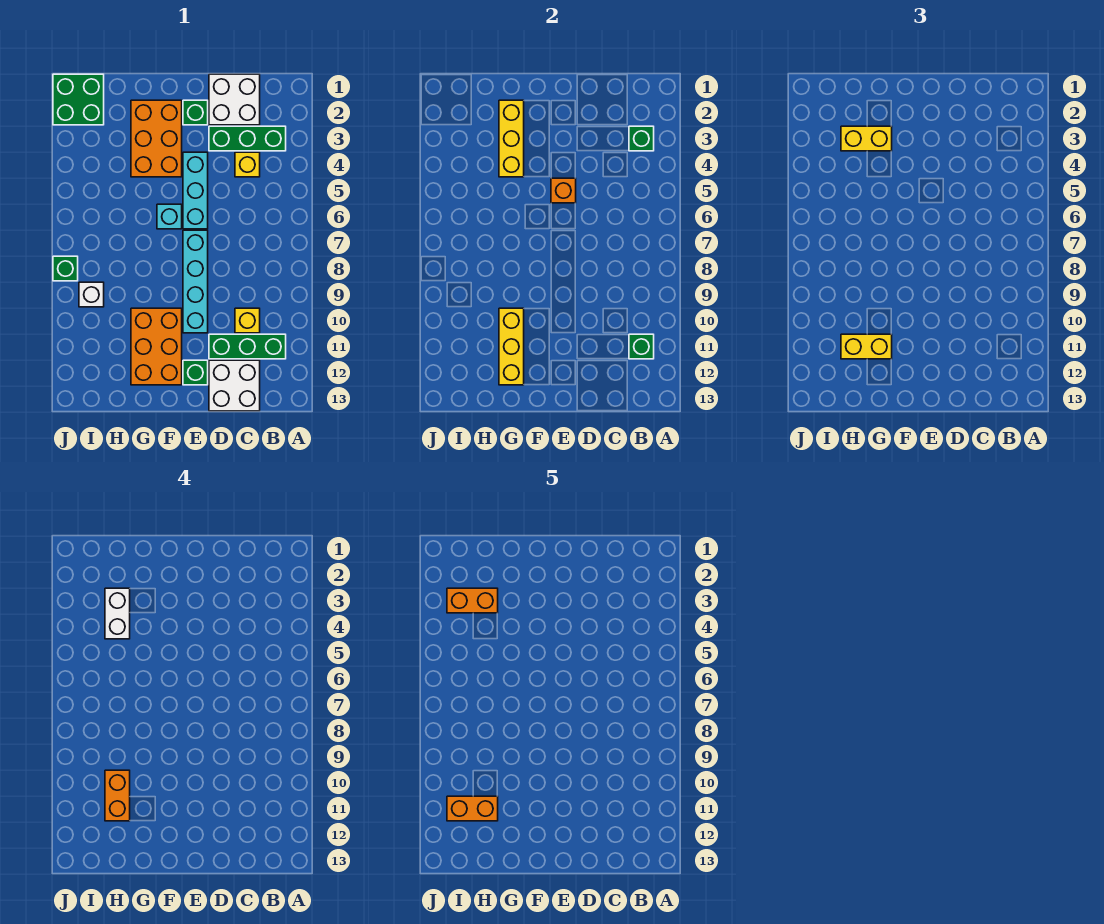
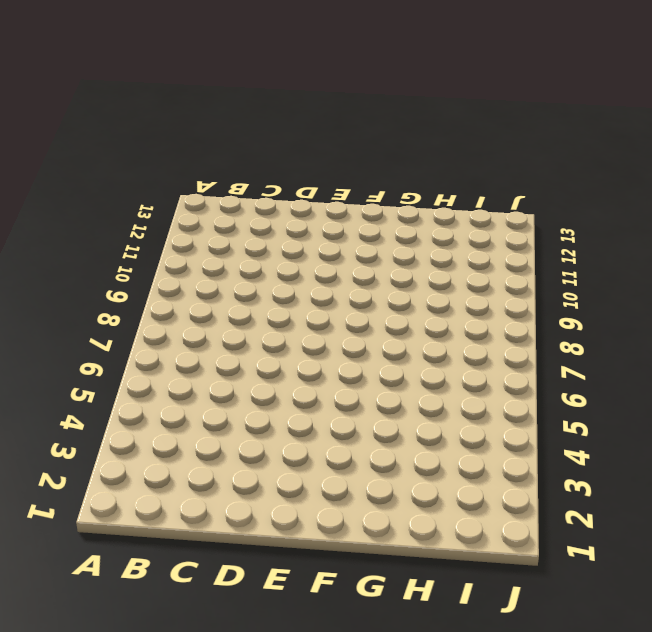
none -> green brick B3:D3 level 1
none -> green brick B11:D11 level 1
none -> white brick C1:D2 level 1

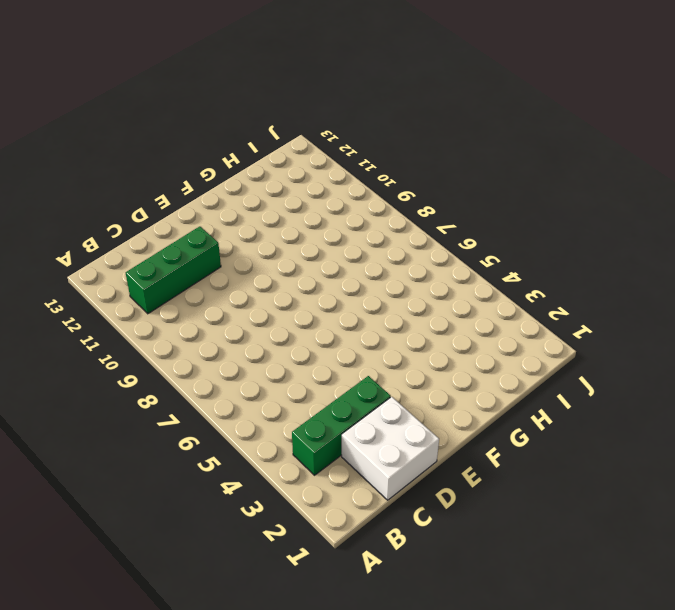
none -> yellow brick C4 level 1
none -> yellow brick C10 level 1
none -> white brick C12:D13 level 1

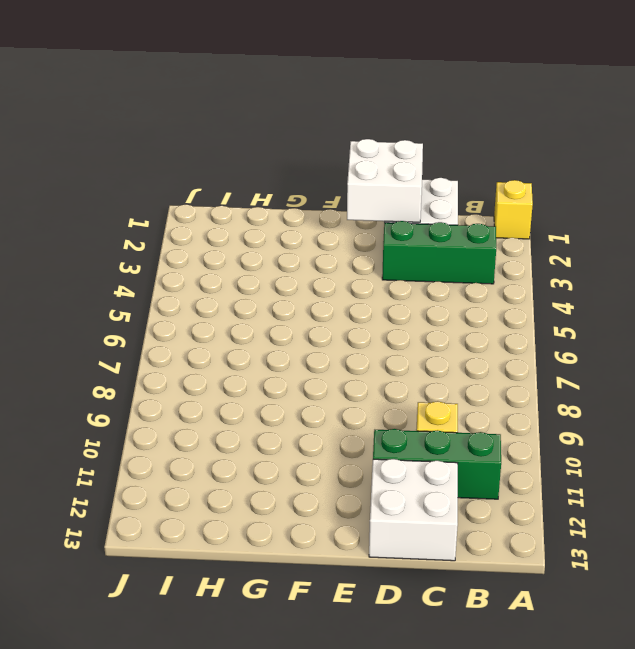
yellow brick A1 level 1 -> yellow brick C4 level 1
white brick D1:E2 level 2 -> none
none -> green brick E2 level 1
none -> cyan brick E4:E6 level 1
none -> cyan brick E7:E10 level 1

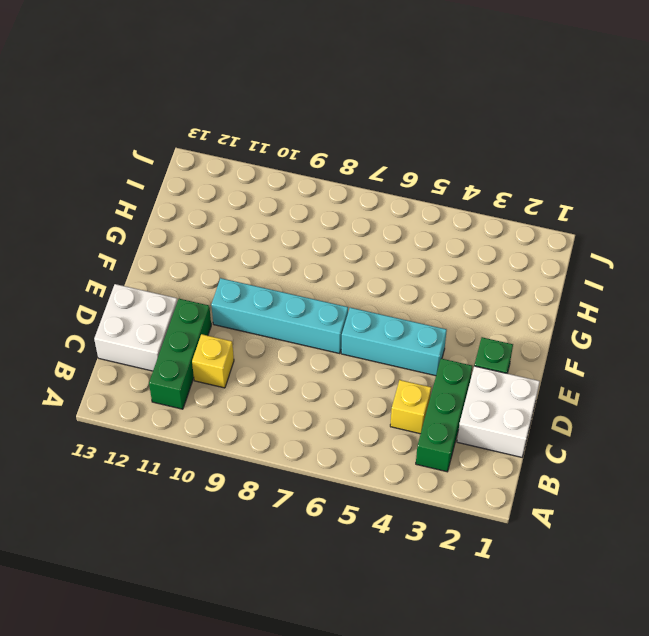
none -> green brick E12 level 1
none -> orange brick F2:G4 level 1
none -> cyan brick F6 level 1

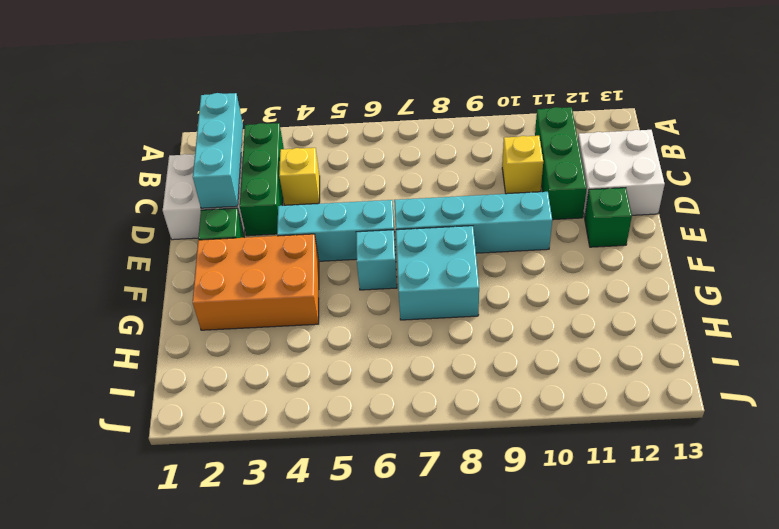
cyan brick B2:D2 level 2 -> none
cyan brick F7:G8 level 1 -> none
none -> orange brick F10:G12 level 1
none -> green brick I1:J2 level 1
none -> white brick I9 level 1

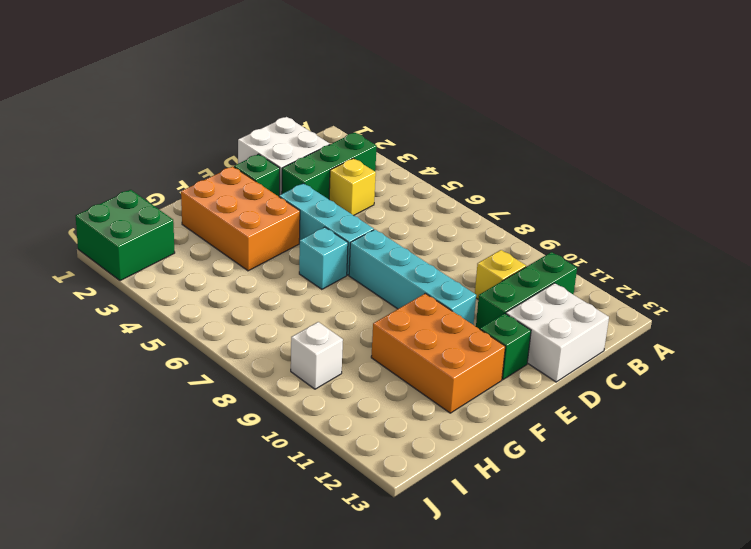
none -> green brick J8 level 1
none -> green brick B3 level 2
none -> green brick B11 level 2

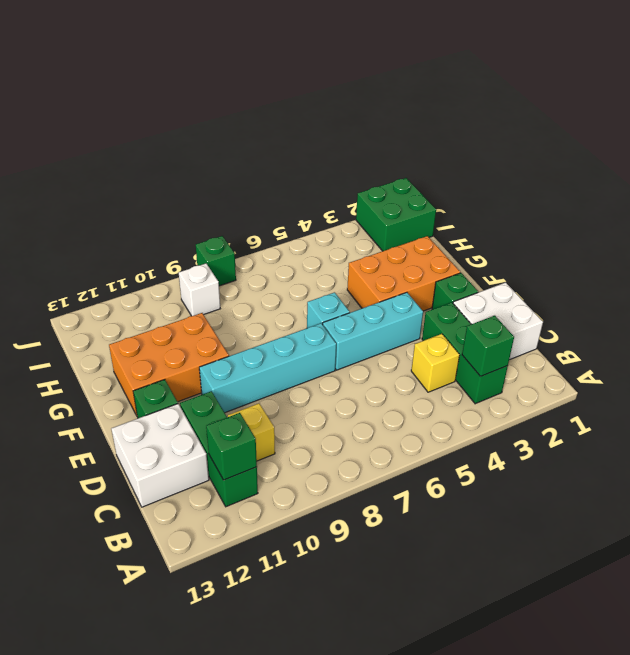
none -> orange brick E5 level 2
none -> yellow brick G2:G4 level 2
none -> yellow brick G10:G12 level 2

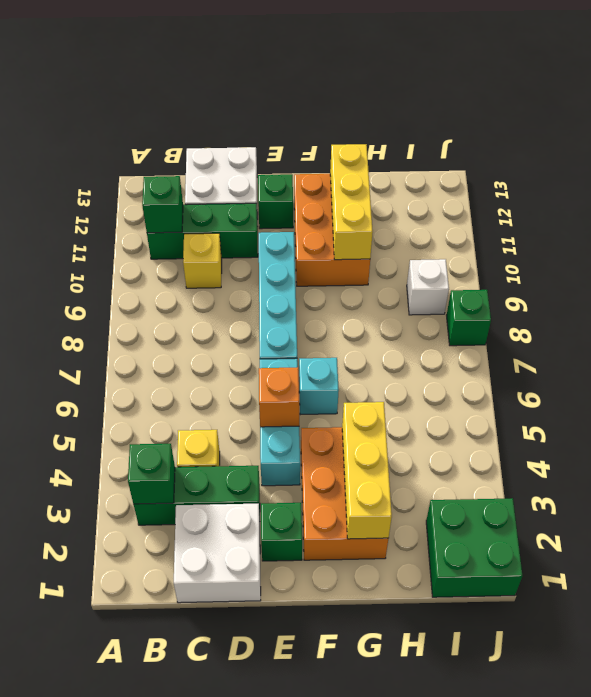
none -> yellow brick G3:H3 level 3
none -> yellow brick G11:H11 level 3
none -> white brick H3:H4 level 4

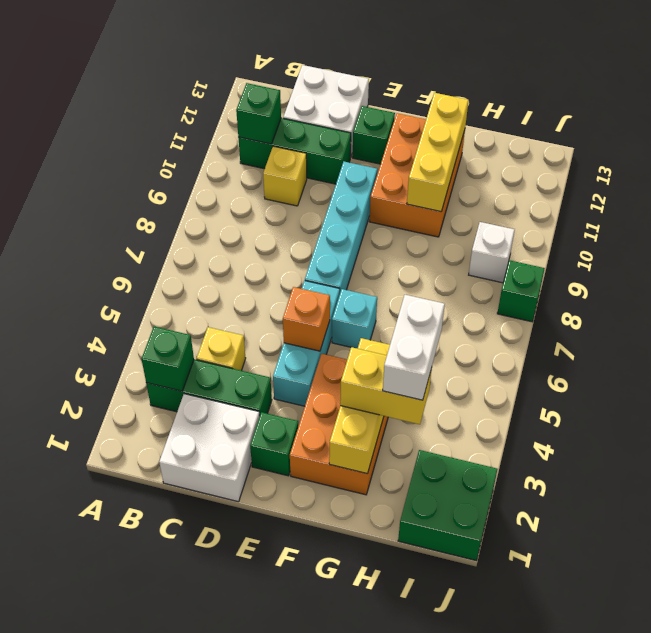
none -> yellow brick G11:H11 level 3
none -> orange brick H10:H11 level 4
none -> orange brick H3:I3 level 5

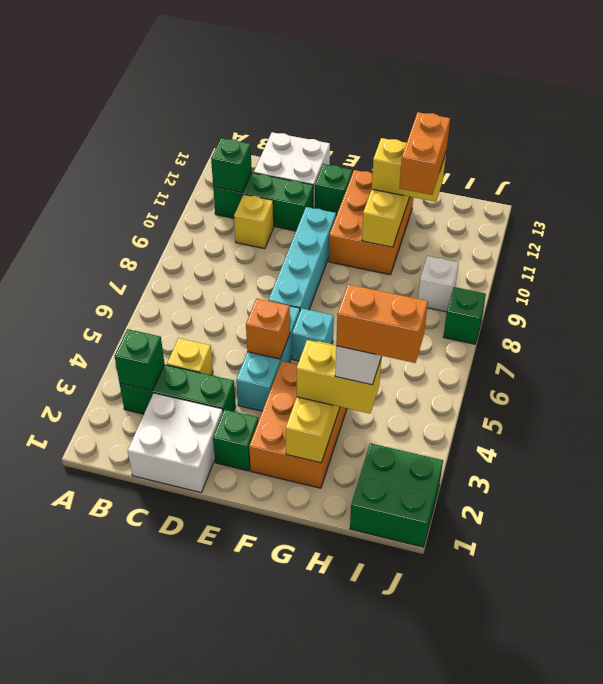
none -> orange brick H11:I11 level 5

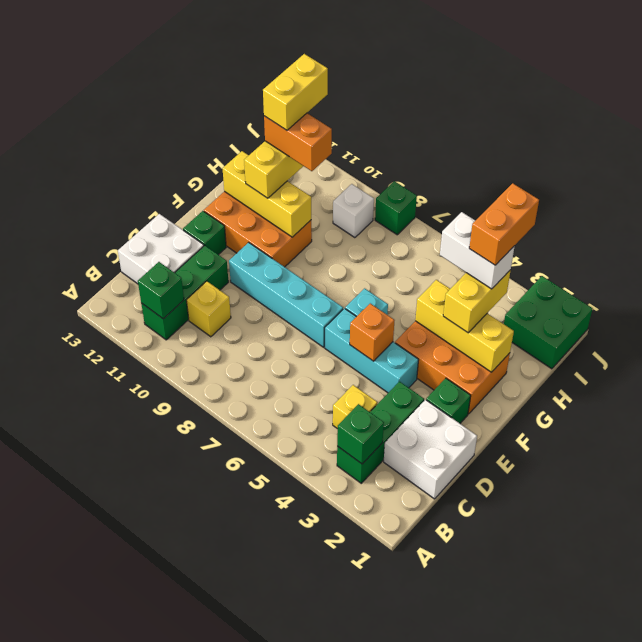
yellow brick H11:I11 level 5 -> orange brick H11:I11 level 5

